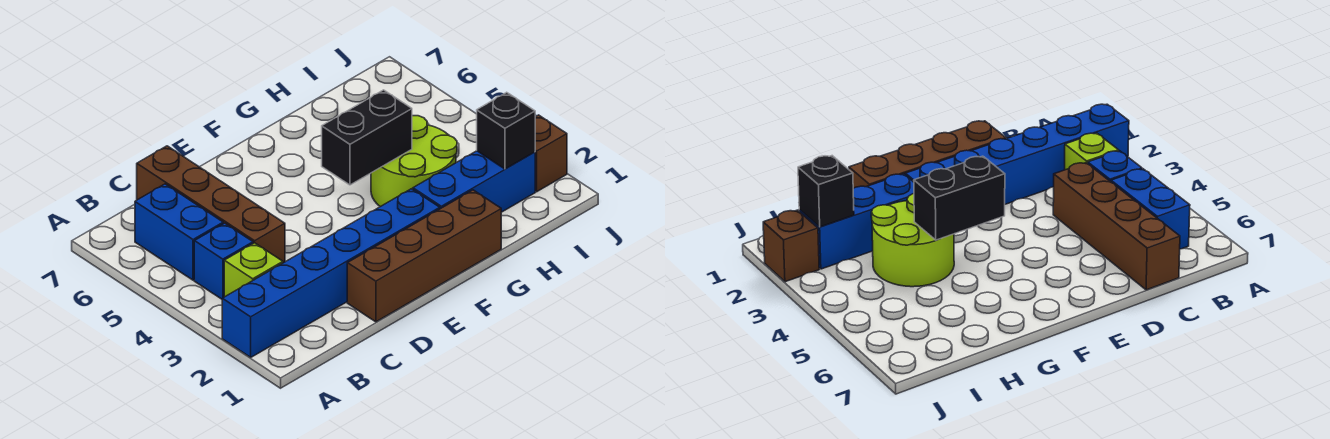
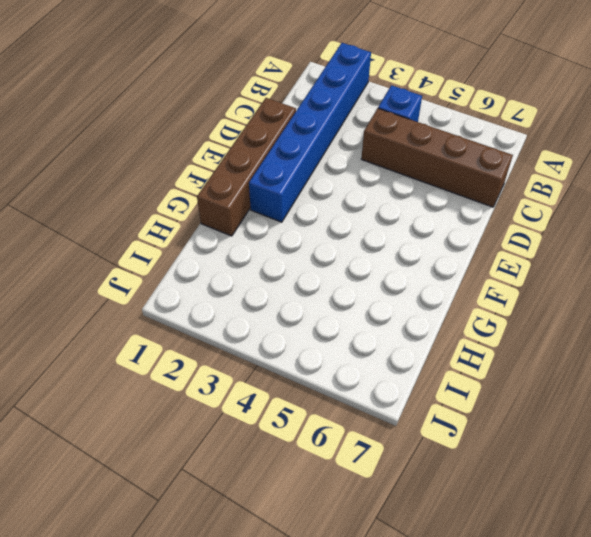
none -> lime brick B3 level 1
none -> blue brick B5:B6 level 1

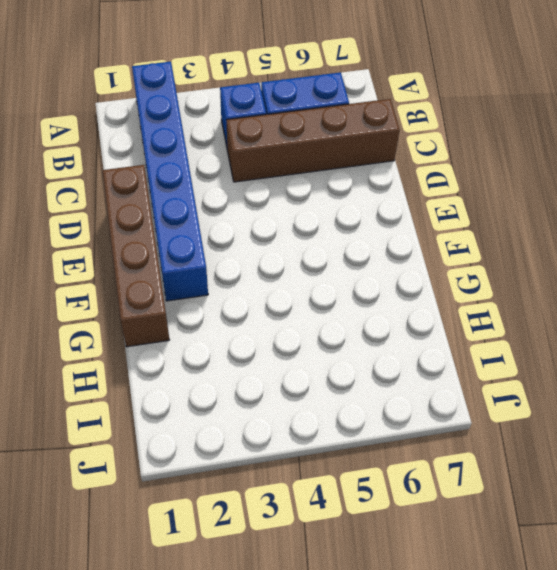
none -> lime brick B3 level 1
none -> blue brick G2:I2 level 1

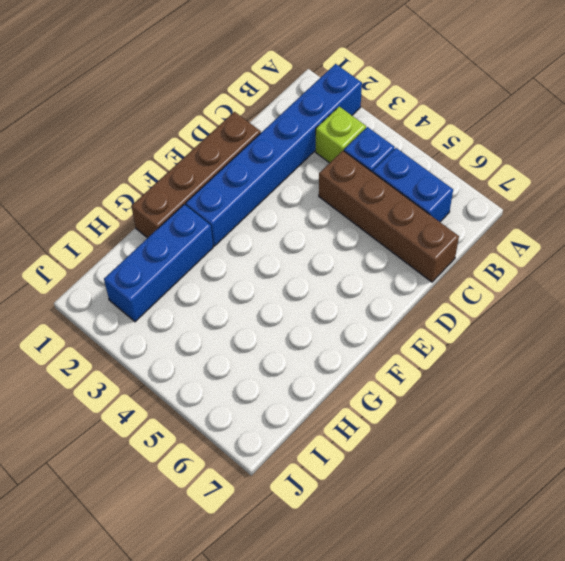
none -> lime round brick G3:H4 level 1
none -> brown brick J2 level 1

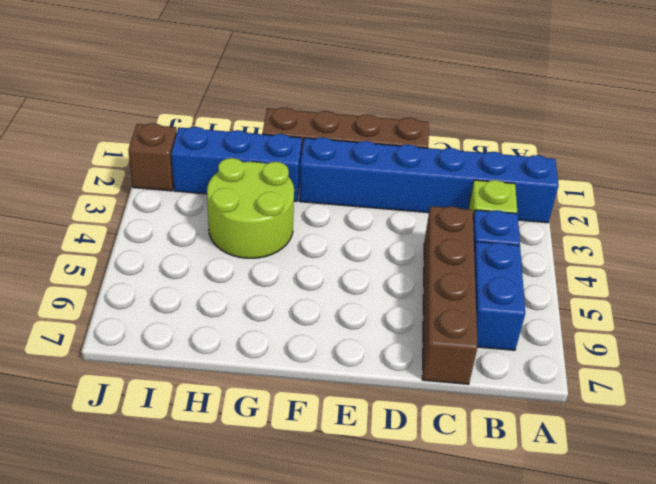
none -> black brick F4:G4 level 2
none -> black brick I2 level 2

